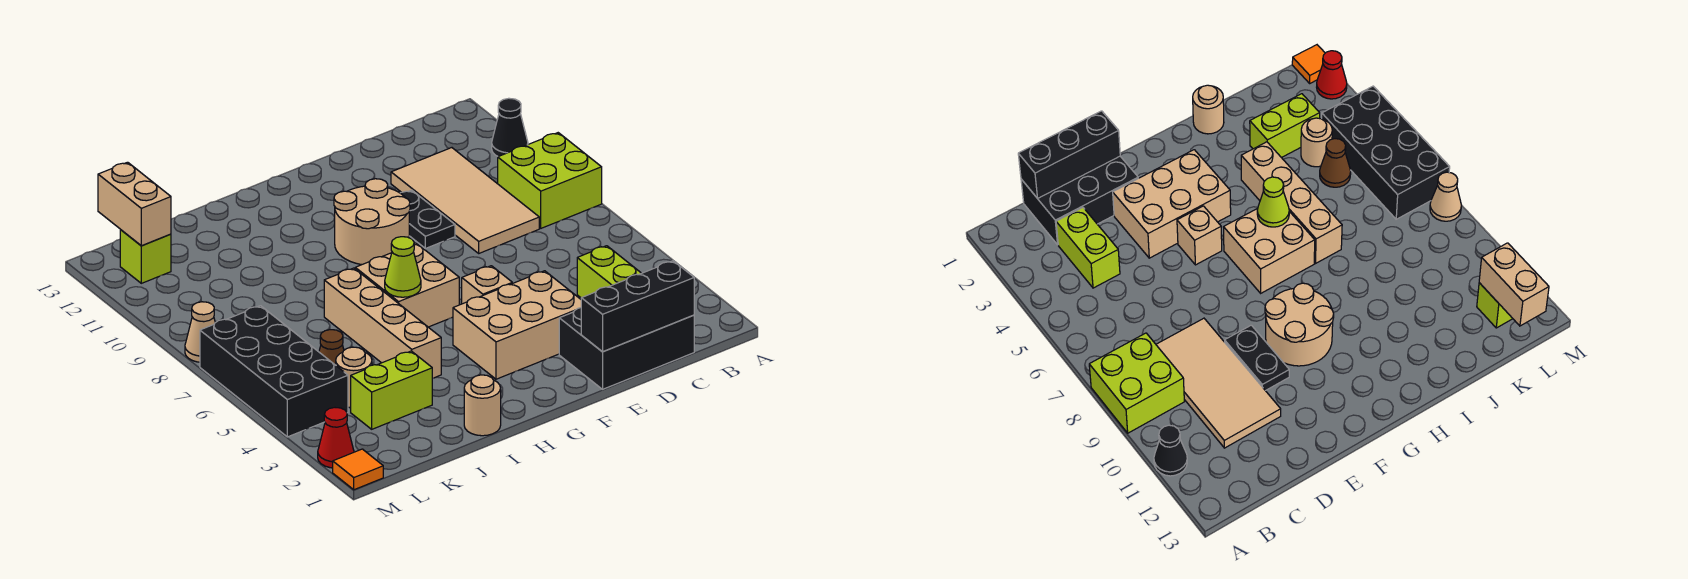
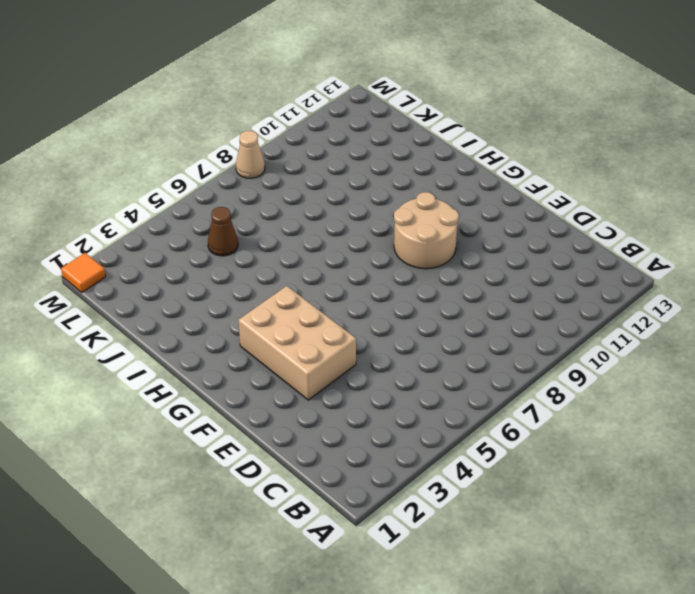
none -> lime brick A8:B9 level 1
none -> black cone A11 level 1
none -> black brick C1:E2 level 1

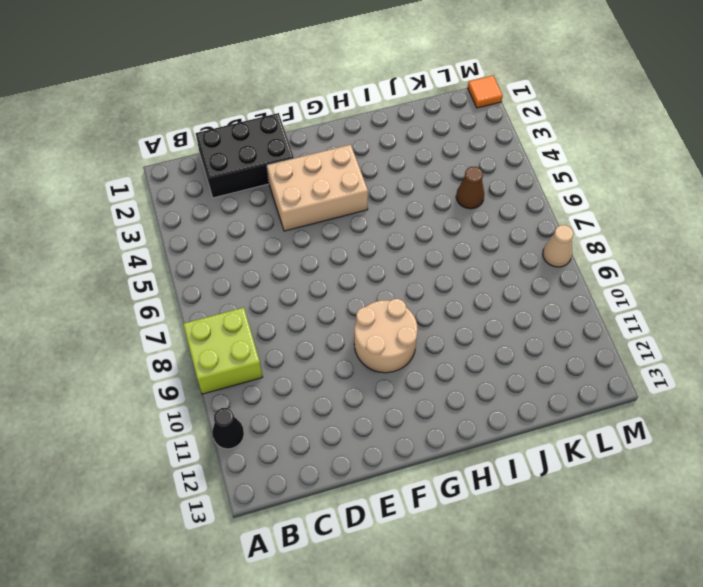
none -> lime brick C3:C4 level 1
none -> tan tile C8:D11 level 1
none -> black plate E9:E10 level 1

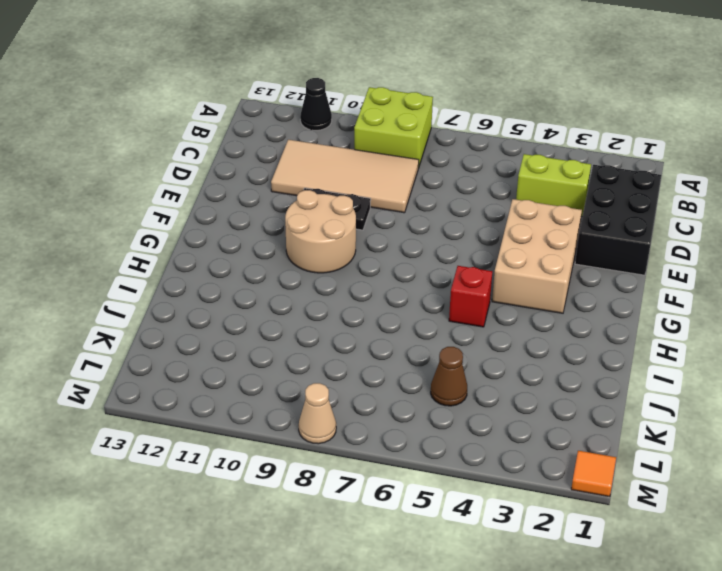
red brick H5 level 1 -> none
none -> tan brick F5 level 1
none -> tan brick G6:H7 level 1
none -> tan round brick I1 level 1

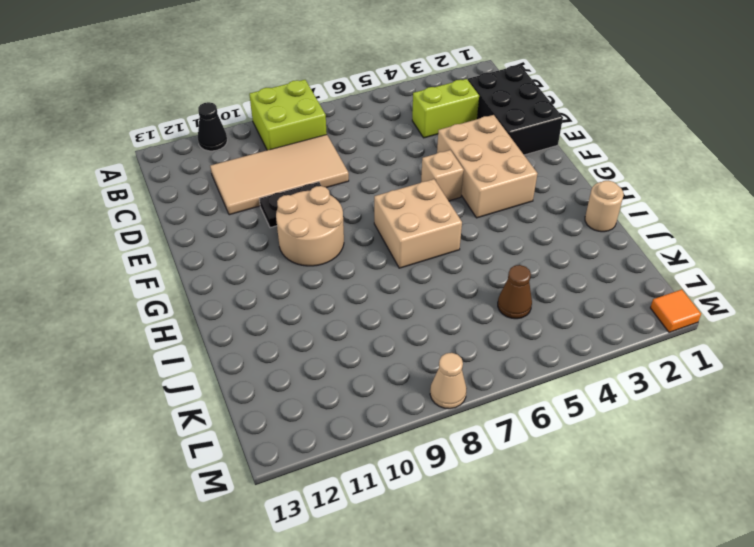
none -> tan brick I4:I7 level 1
none -> lime brick J3:K3 level 1
none -> tan round brick K4 level 1

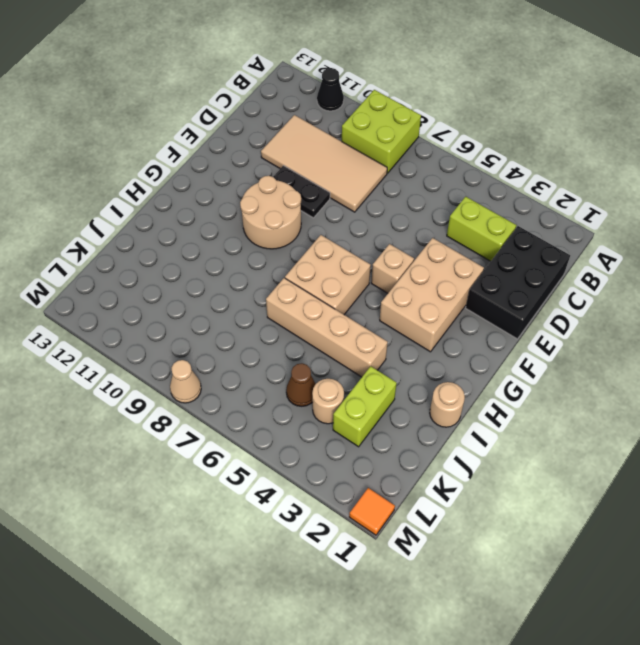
none -> black brick L4:M7 level 1
none -> lime brick L12 level 1
none -> red cone M2 level 1

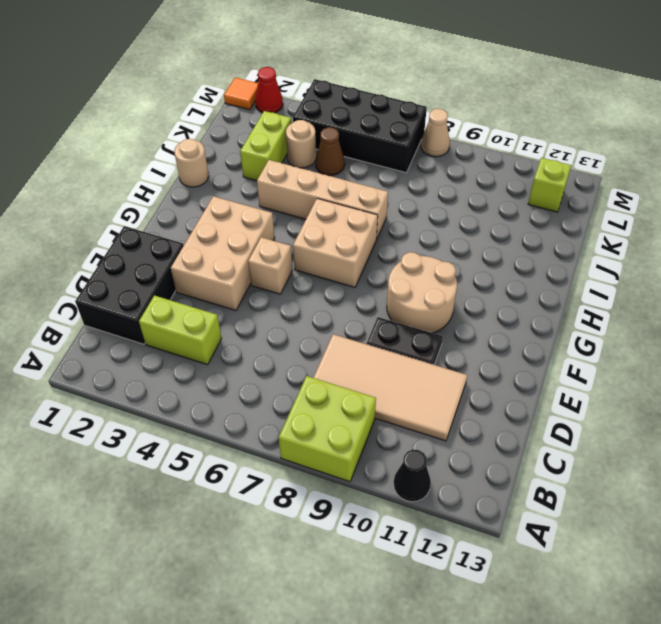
none -> black brick C1:E1 level 2
none -> lime cone H6 level 2
none -> tan brick L12:L13 level 2

